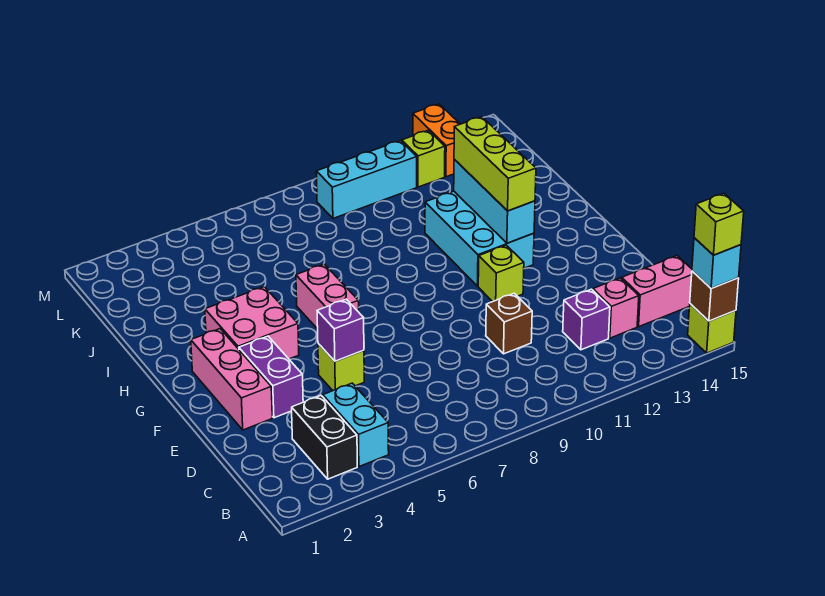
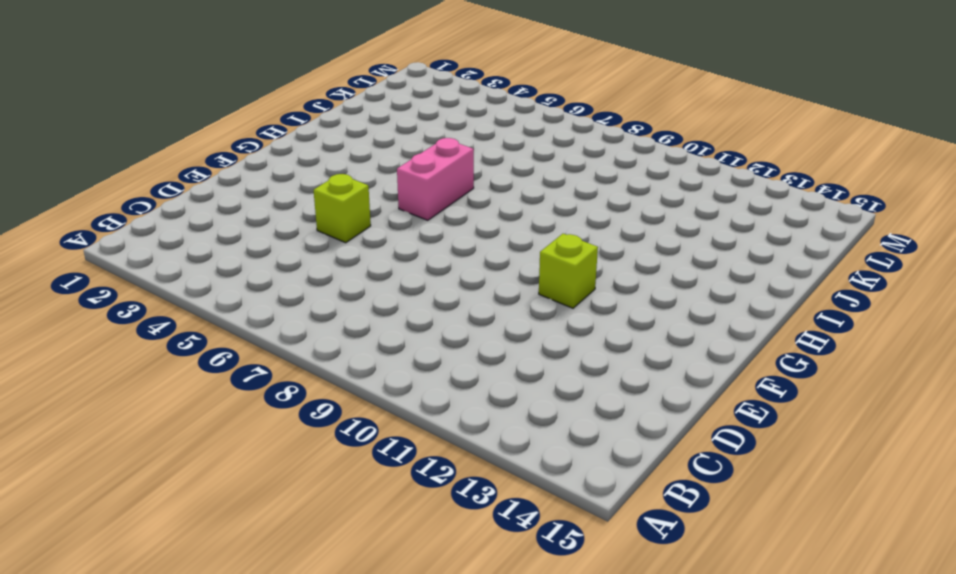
none -> lime brick A15 level 1
none -> black brick B3:C3 level 1
none -> cyan brick B4:C4 level 1

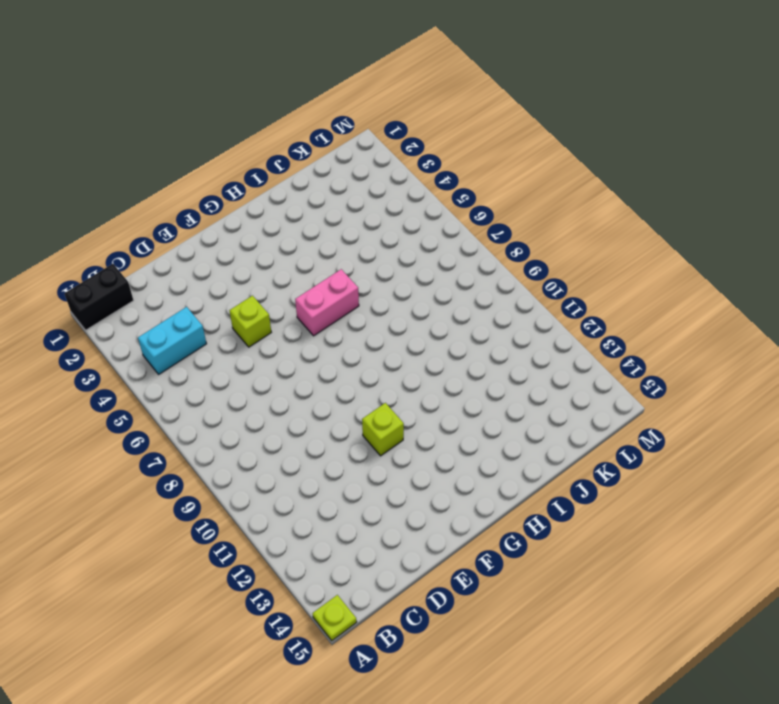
black brick A1:B1 level 1 -> black brick B3:C3 level 1
lime plate A15 level 1 -> lime brick A15 level 1
none -> purple brick C12 level 1
none -> pink brick C13 level 1
none -> pink brick C14:C15 level 1

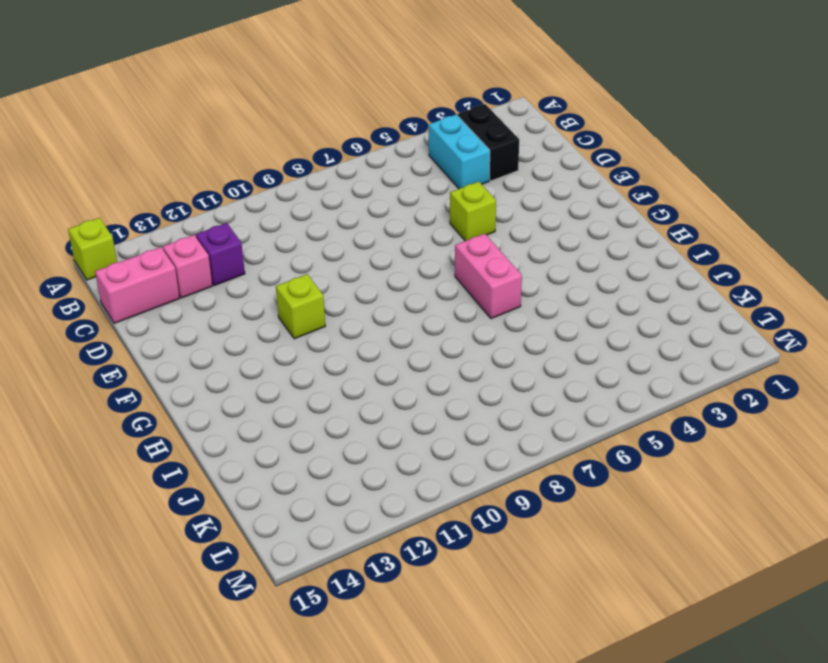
none -> brown brick D10 level 1
none -> pink brick E2:G2 level 1
none -> purple brick E3:F3 level 1

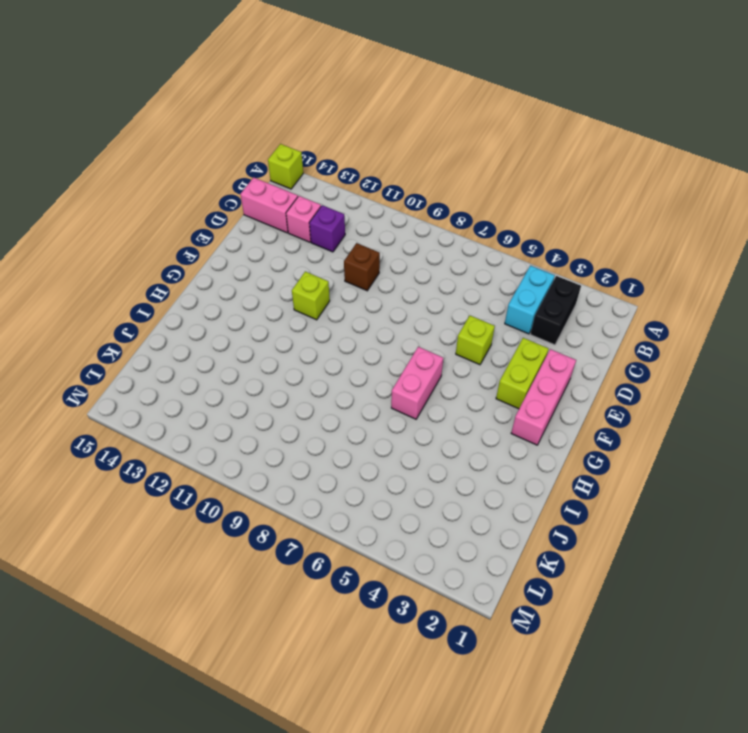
lime brick E3:F3 level 1 -> purple brick E3:F3 level 1
none -> pink brick G3:H4 level 1
none -> cyan brick G11:I12 level 1
none -> cyan brick L9:L11 level 1

